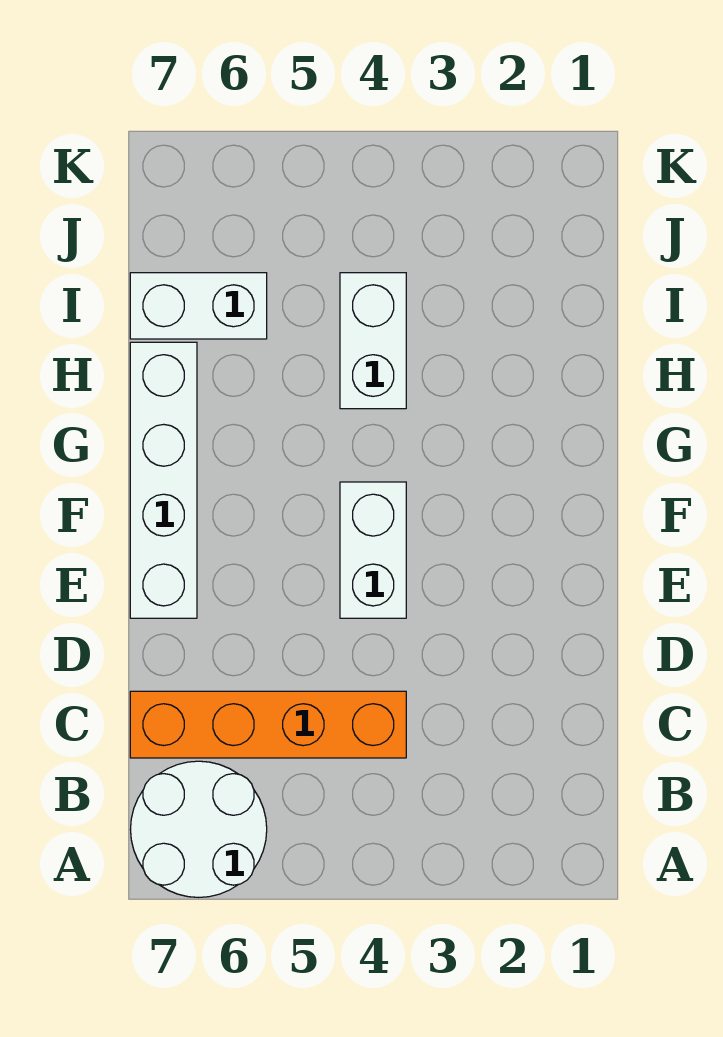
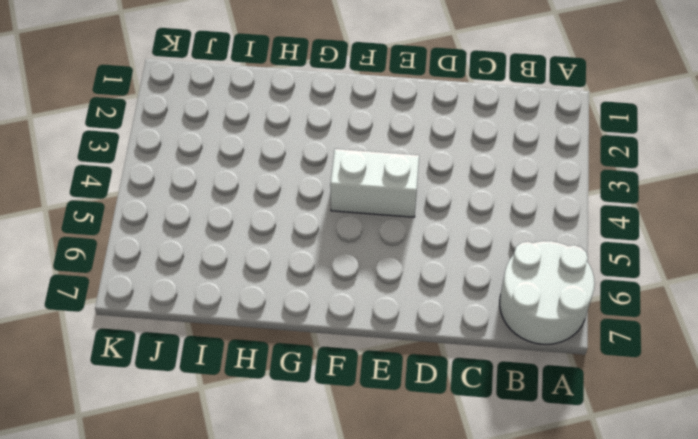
none -> orange brick C4:C7 level 1
none -> white brick E7:H7 level 1

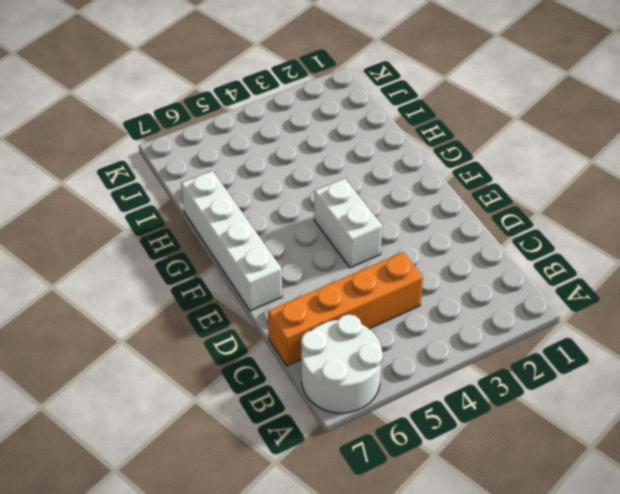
none -> white brick H4:I4 level 1
none -> white brick I6:I7 level 1

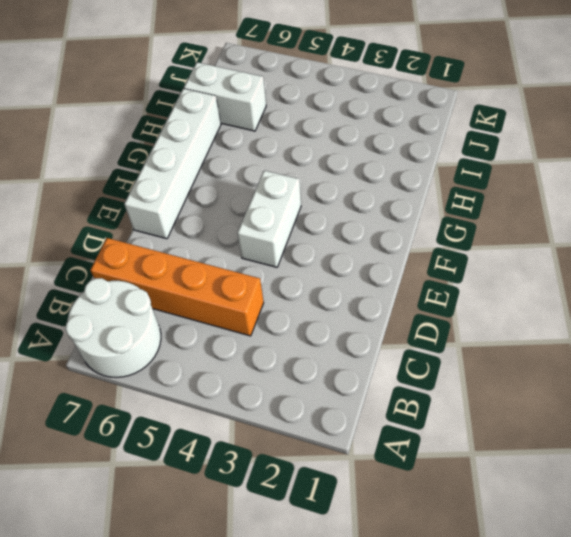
none -> white brick H4:I4 level 1

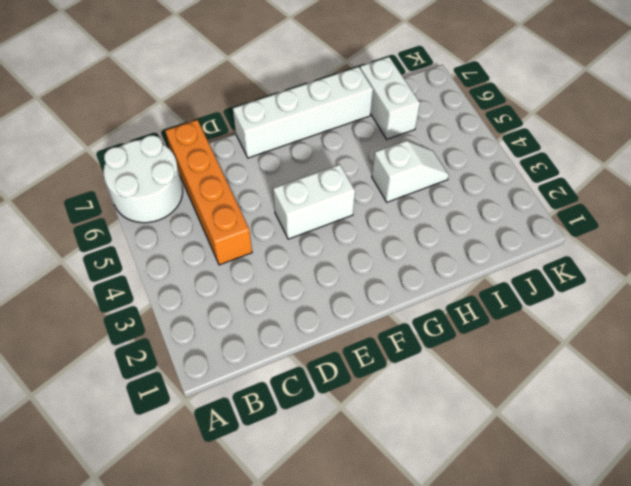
white slope H4:I4 level 1 top H -> white brick H4:I4 level 1

